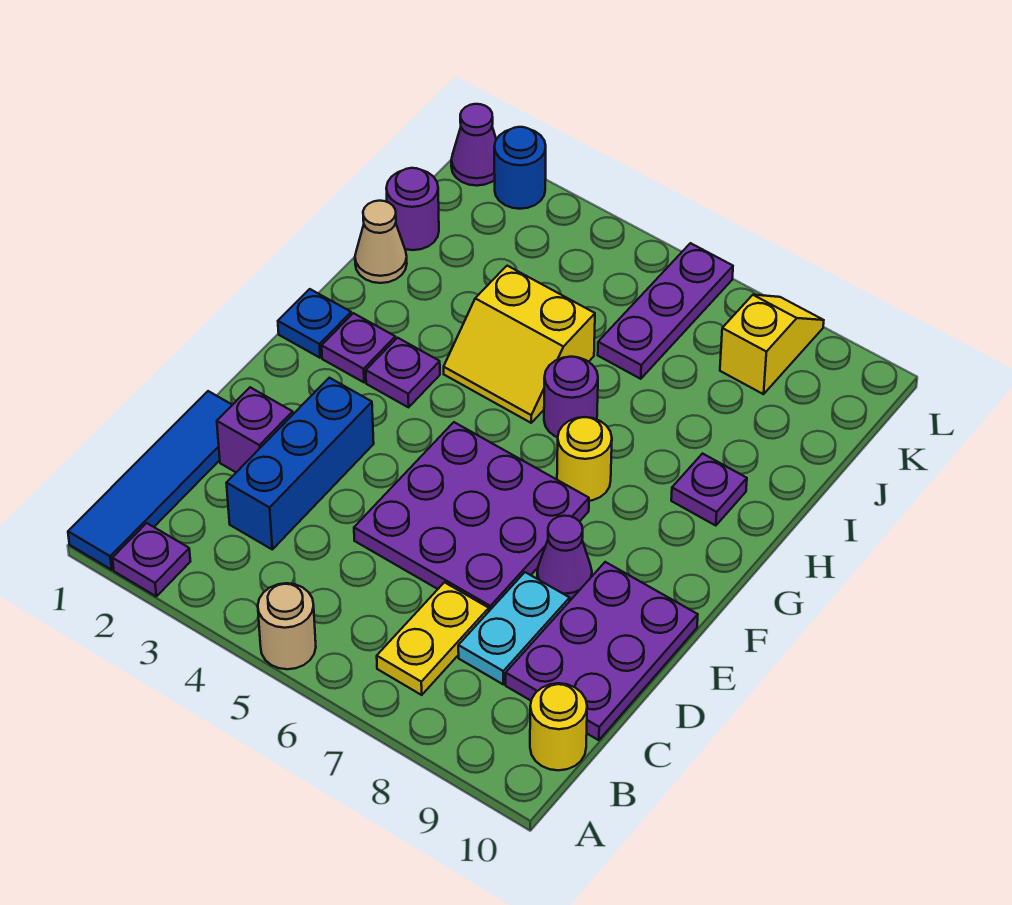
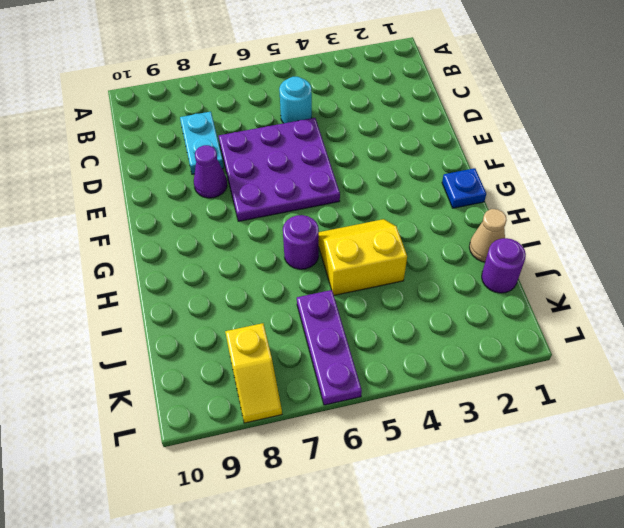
cyan round brick C5 level 1 -> none
none -> blue tile A1:D1 level 1
none -> purple plate A2 level 1
none -> tan round brick A5 level 1

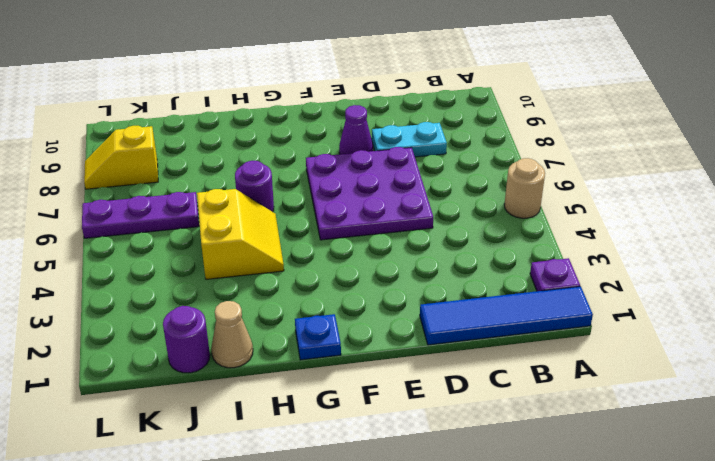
none -> yellow plate B7:C7 level 1
none -> yellow round brick B10 level 1
none -> blue brick C3:E3 level 1

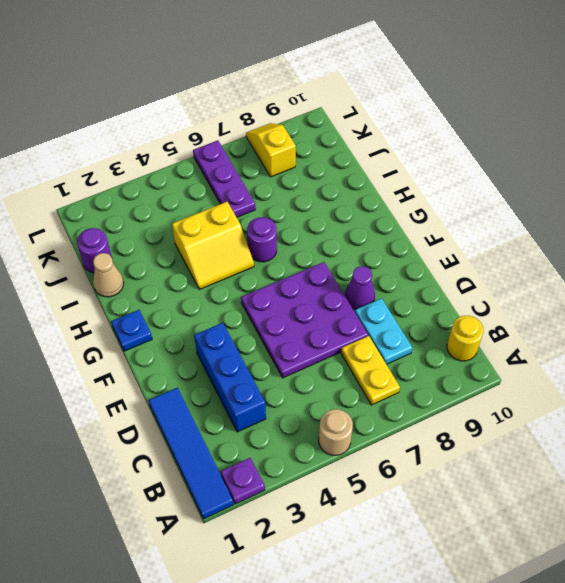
none -> purple plate C9:E10 level 1
none -> purple brick D2 level 1
none -> purple plate G2 level 1

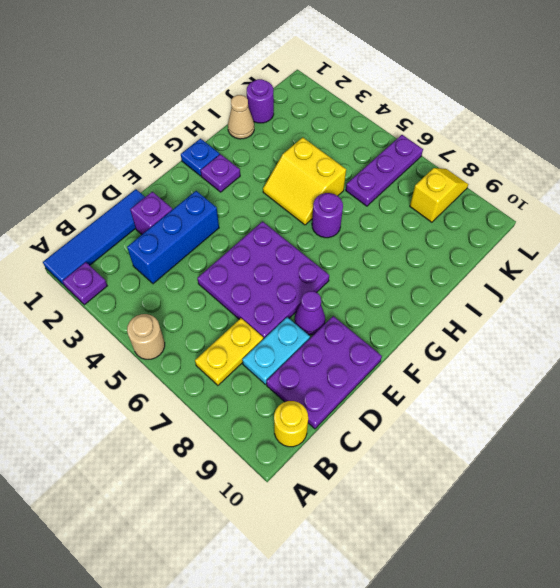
none -> purple plate G3 level 1
none -> yellow round brick G7 level 1
none -> purple plate H9 level 1

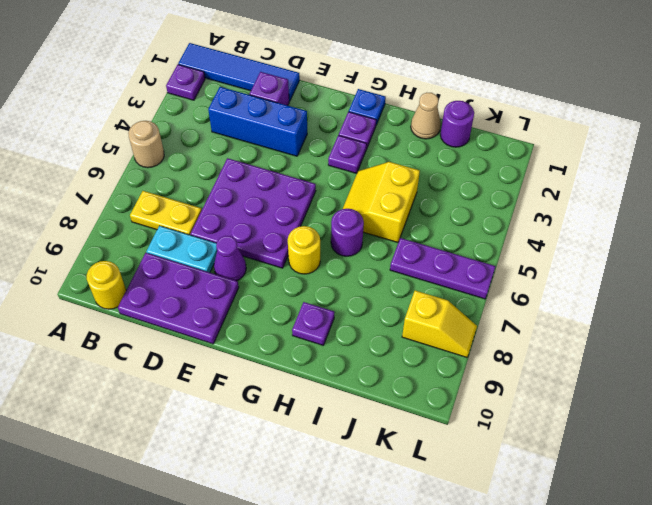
none -> purple cone L1 level 1
none -> blue round brick L2 level 1

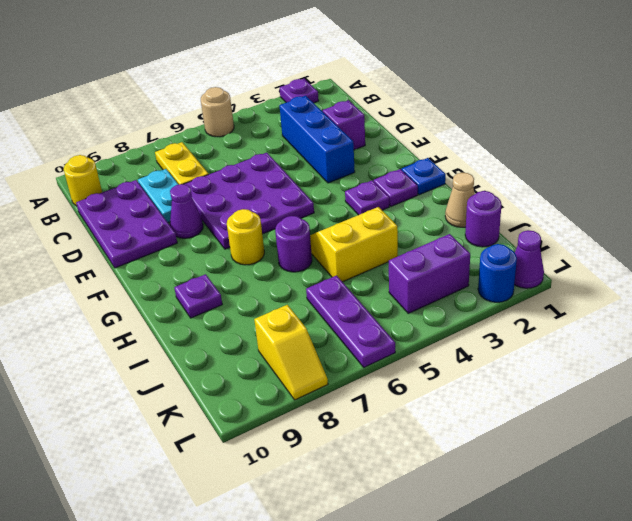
purple brick K3:K4 level 1 -> none
none -> blue tile A1:D1 level 1

